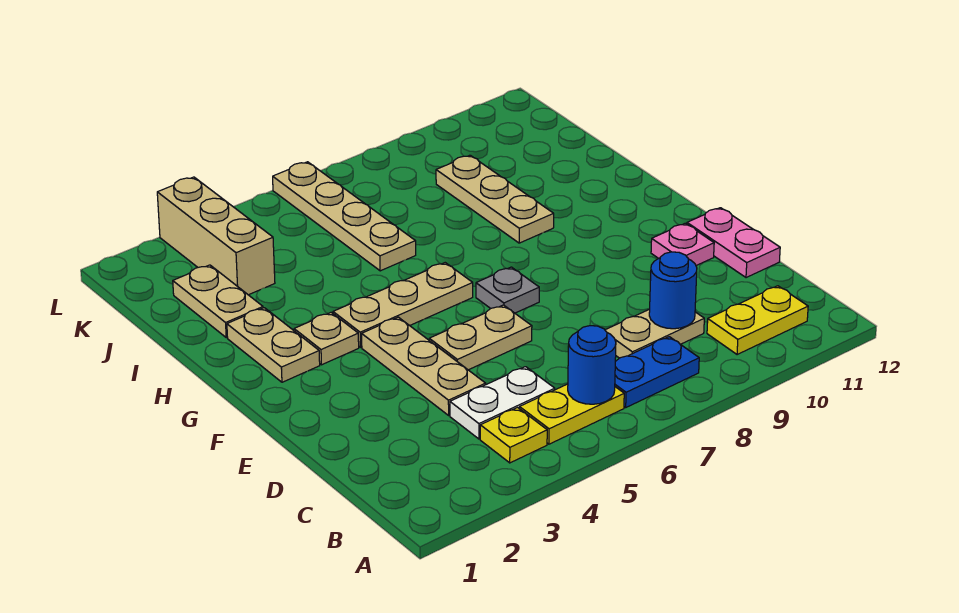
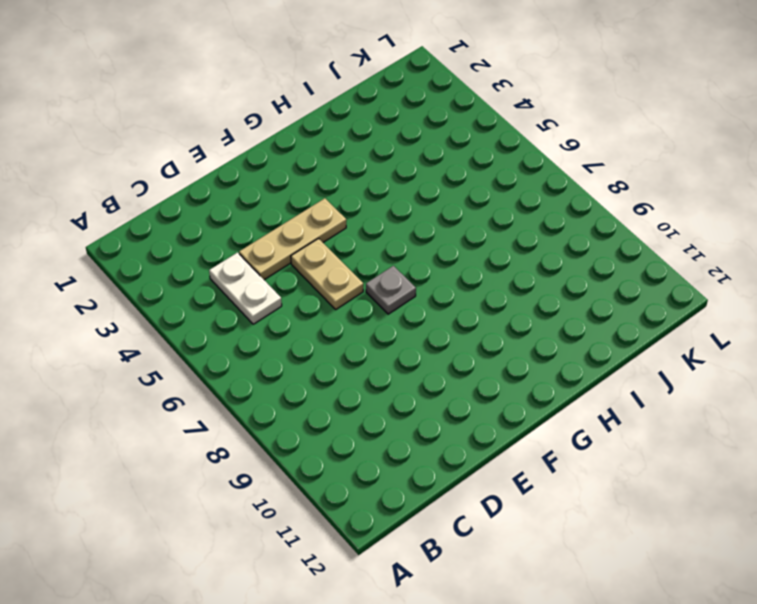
none -> yellow plate B4 level 1
none -> yellow plate B5:B6 level 1
none -> blue plate B7:B8 level 1

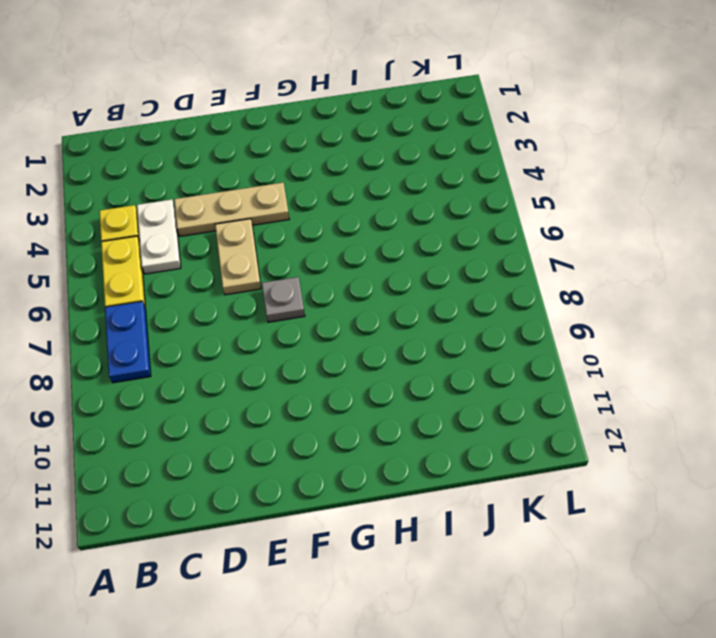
none -> yellow plate B10:B11 level 1
none -> tan plate C8:C9 level 1
none -> pink plate D12:E12 level 1

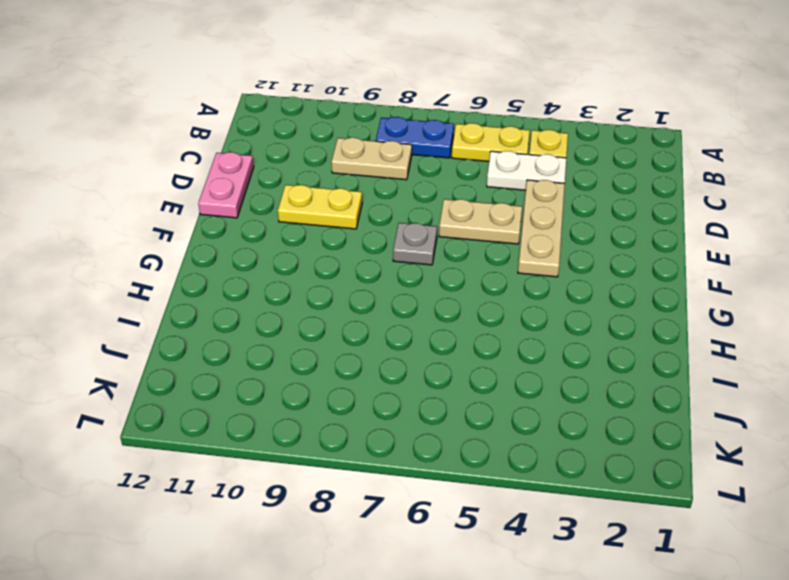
yellow plate E9:E10 level 1 -> yellow plate B10:B11 level 1
none -> pink plate E11 level 1
none -> tan plate G2:H2 level 1
none -> tan plate G3 level 1

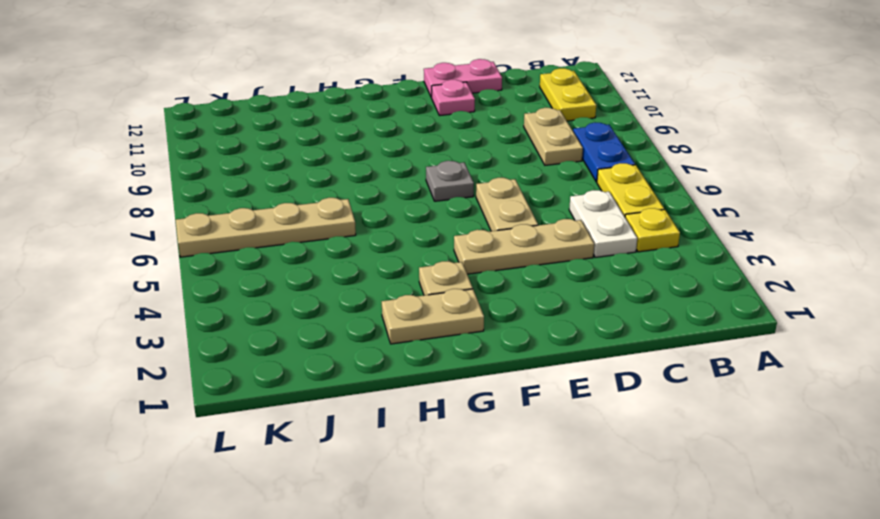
none -> tan plate G4:G6 level 1
none -> tan plate H9:J9 level 1
none -> tan plate I2:J2 level 1

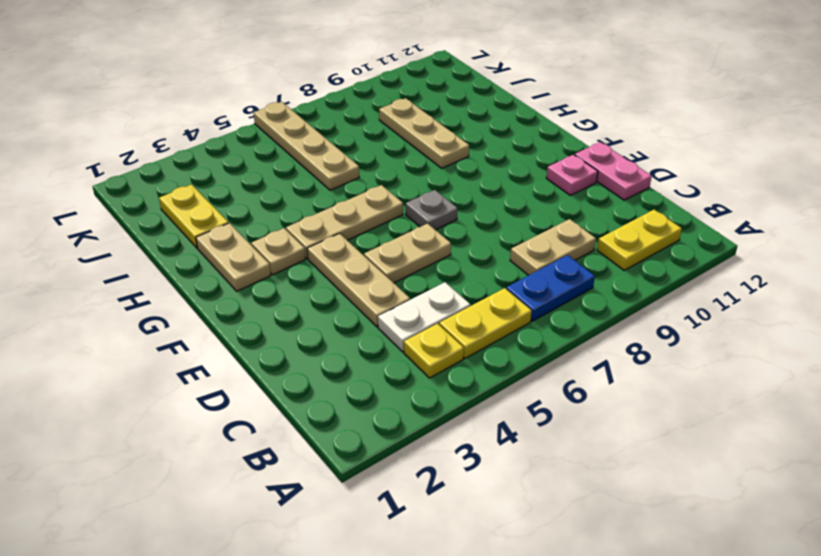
yellow plate I2:J2 level 1 -> tan plate I2:J2 level 1
none -> tan brick J3:L3 level 1
none -> blue round brick B6 level 2
none -> blue round brick C9 level 2

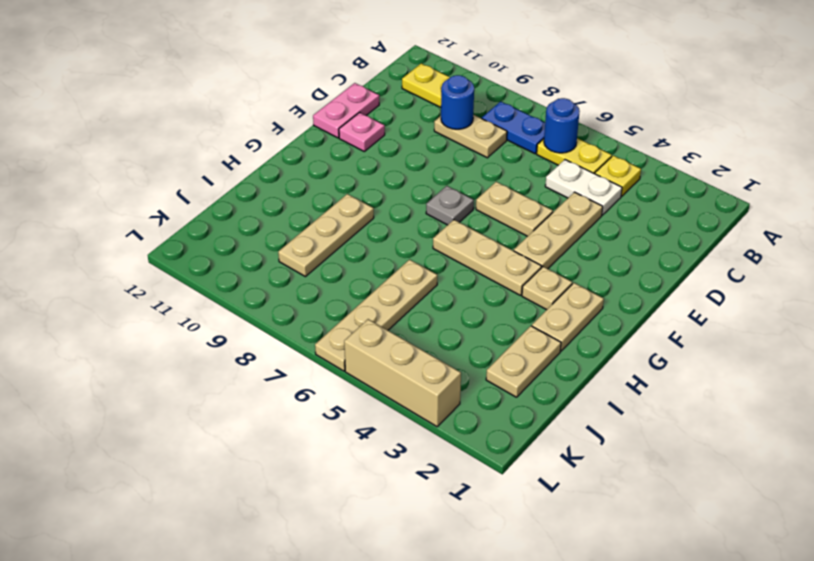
tan brick L3:L5 level 1 -> tan brick J3:L3 level 1

